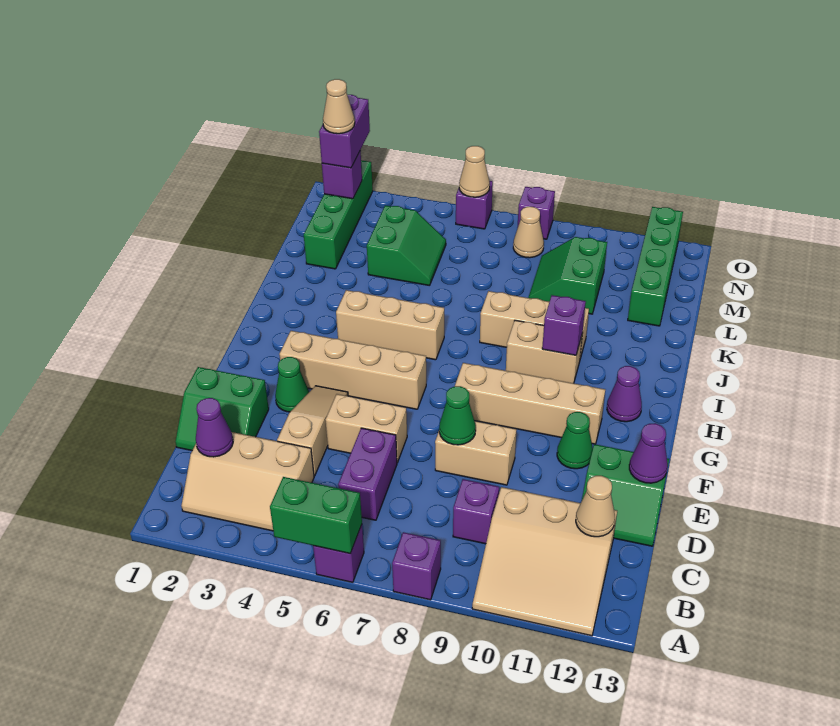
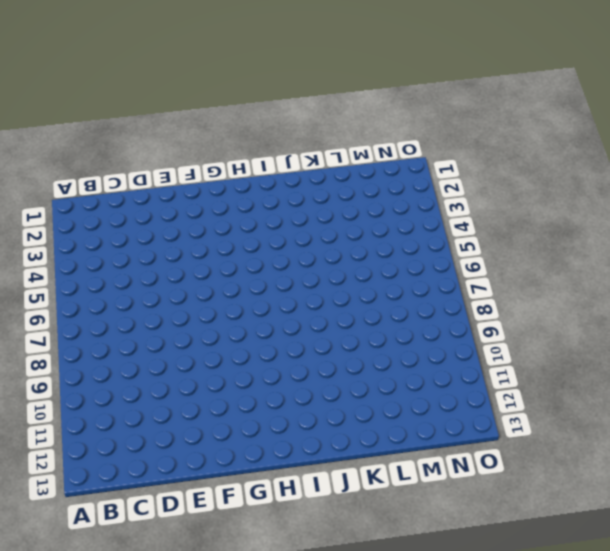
none -> purple brick A6 level 1
none -> purple brick A8 level 1
none -> tan slope A10:C12 level 1 top C
none -> tan slope B2:C4 level 1 top C

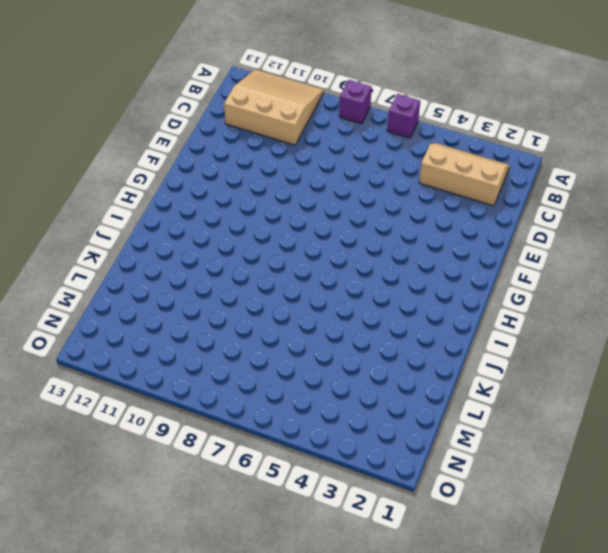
none -> purple brick C6:D6 level 1
none -> purple brick C9 level 1
none -> green slope D1:E2 level 1 top E
none -> tan slope D4:F4 level 1 top D

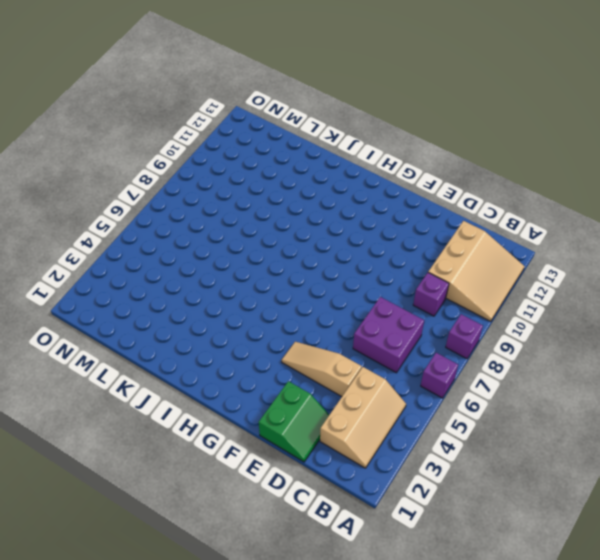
purple brick C6:D7 level 1 -> purple brick C6:D6 level 1
none -> green slope D12:E13 level 1 top E
none -> tan brick E5:E6 level 1
none -> tan brick E8:E9 level 1
none -> green cone F3 level 1

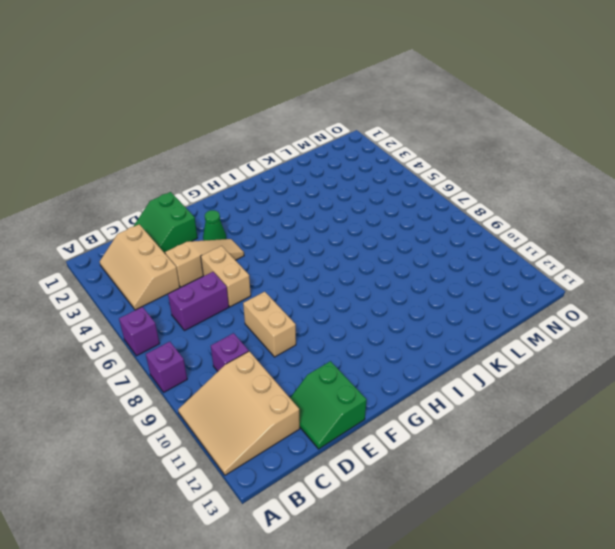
none -> green cone F11 level 1
none -> tan brick G3:G6 level 1
none -> tan brick G8:G11 level 1
none -> purple cone H12 level 1

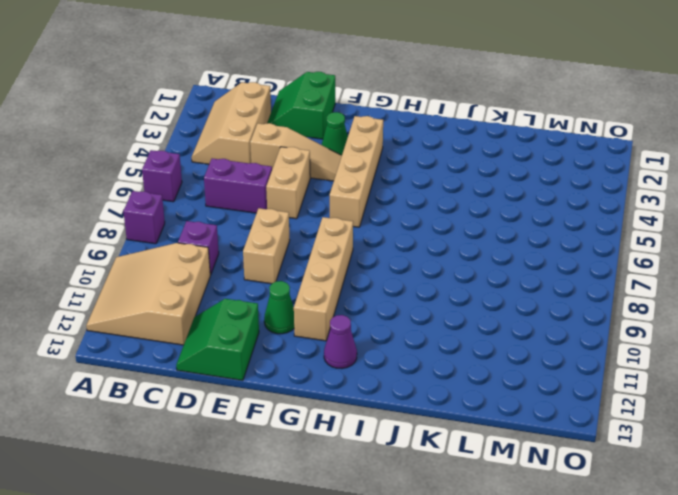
none -> tan brick I4:I6 level 1
none -> tan brick I9:I10 level 1
none -> tan brick J8:J10 level 1
none -> green brick L2:O2 level 1

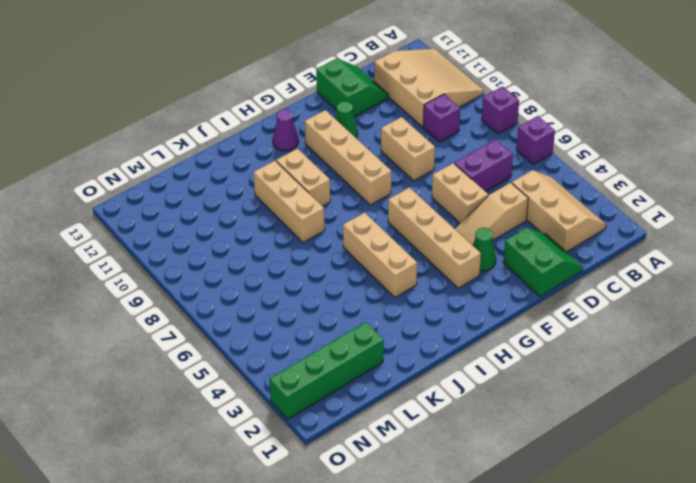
none -> green slope L4:M5 level 1 top 4
none -> green slope L9:M10 level 1 top 10
none -> green brick L12:O12 level 1
none -> tan cone N8 level 1

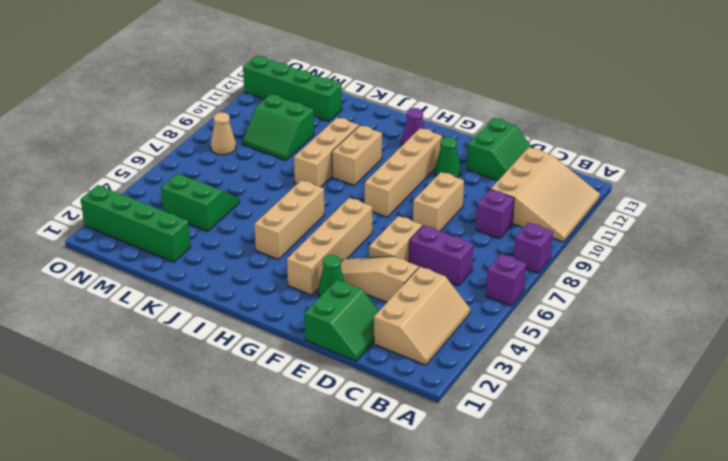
none -> purple brick O6 level 1
none -> purple brick O8 level 1
none -> green brick A5:A6 level 2
none -> purple cone C2 level 2

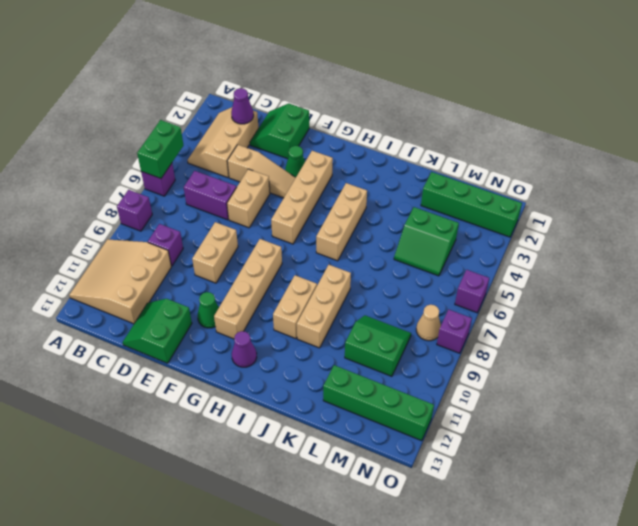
none -> tan cone C12 level 2
none -> green cone E8 level 2
none -> purple cone E13 level 2
none -> purple brick I10 level 2

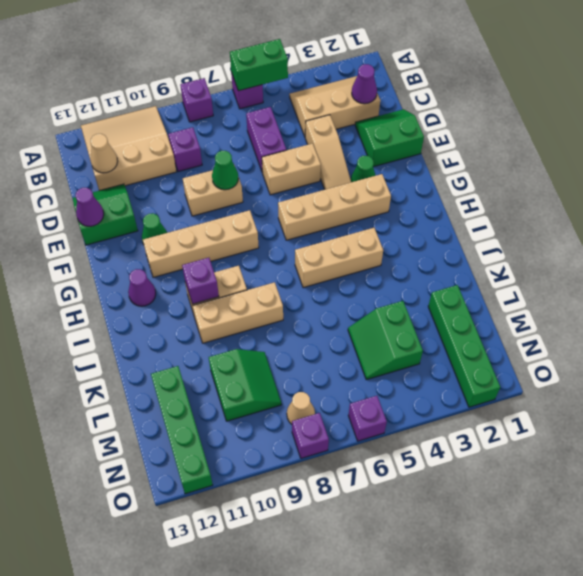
none -> purple brick N2 level 2
none -> tan cone O6 level 2
none -> purple brick N2:O2 level 3
none -> tan cone N2 level 4

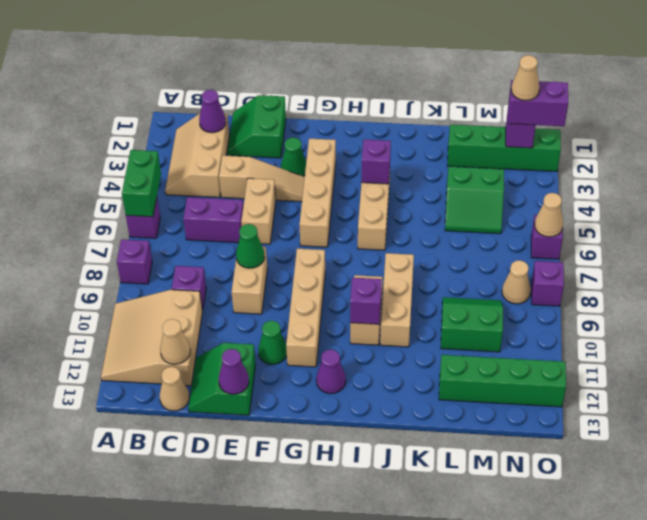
tan cone C13 level 1 -> none
purple brick I4 level 2 -> none

